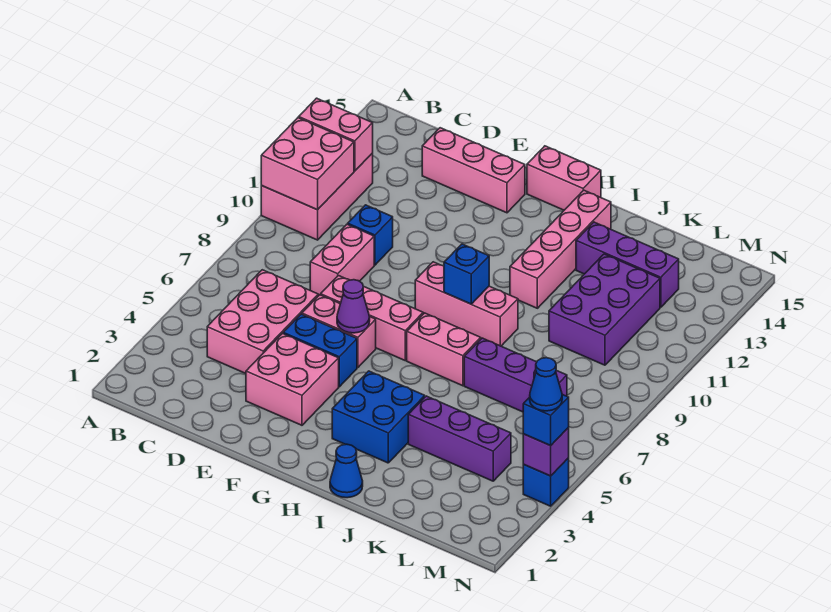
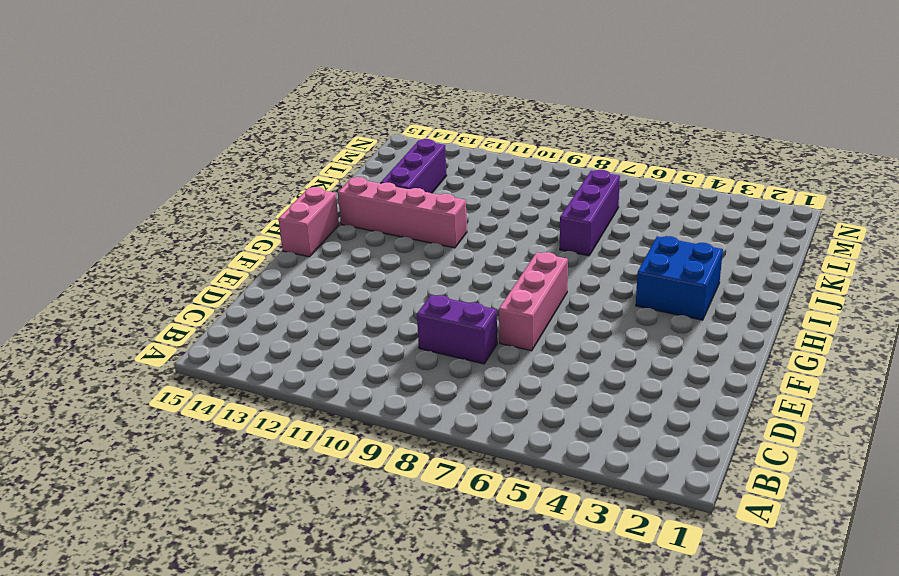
purple brick D8:D9 level 1 -> pink brick D8:D9 level 1
none -> pink brick A10:B12 level 1
none -> pink brick C4:D6 level 1
none -> blue brick D10 level 1

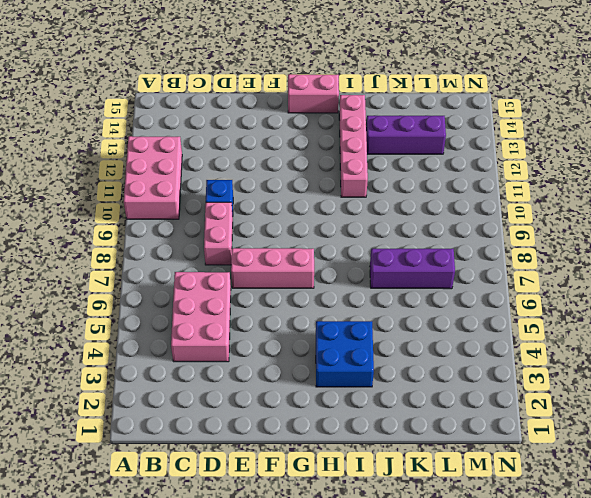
none -> pink brick D14:F14 level 1
none -> pink brick E3:F4 level 1
none -> blue brick E5:F5 level 1

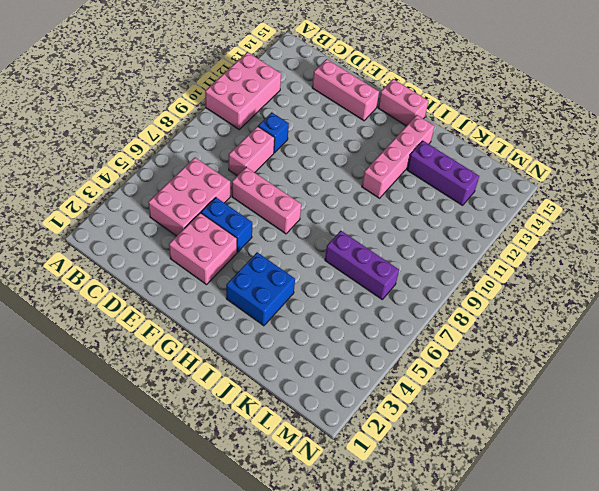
none -> pink brick E6:F6 level 1
none -> pink brick G9:I9 level 1
none -> pink brick H7:I7 level 1

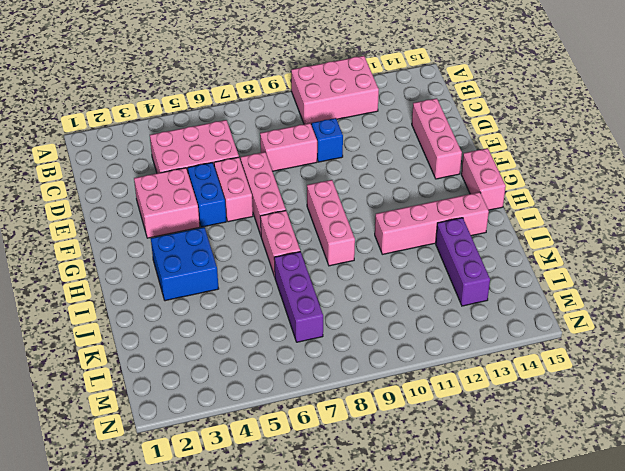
none -> blue cone I1 level 1
none -> purple brick J4:L4 level 1
none -> purple brick K10:L12 level 1

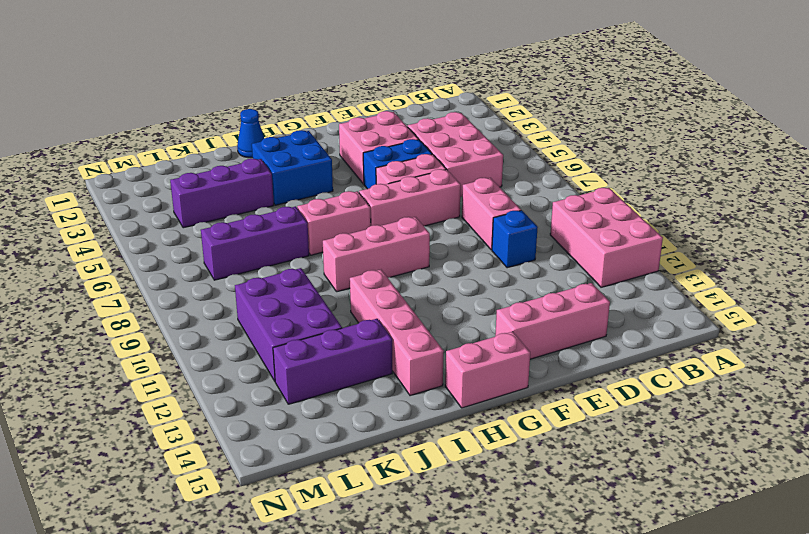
none -> blue brick N4 level 1
none -> pink brick A10:B11 level 2
none -> pink brick A12:B12 level 2

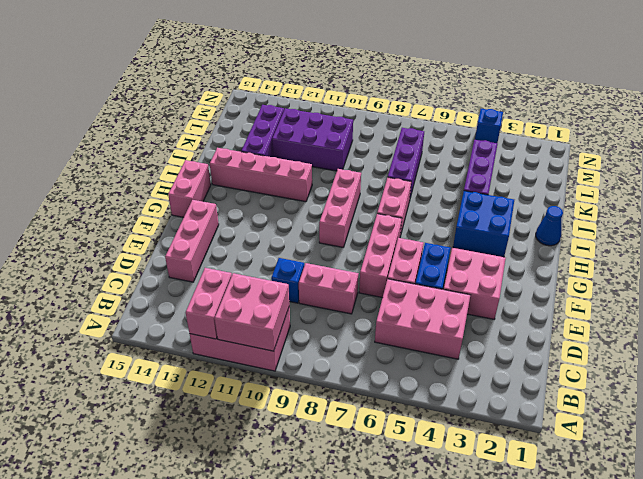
none -> purple cone F6 level 2
none -> blue brick H9 level 2
none -> purple brick N4 level 2

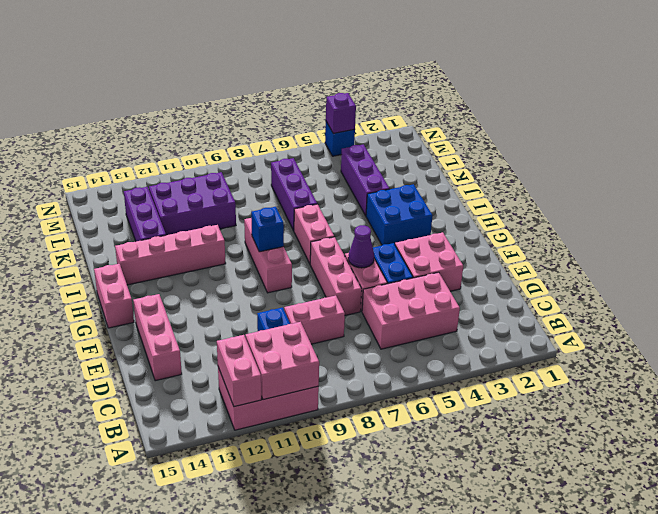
none -> blue cone I1 level 1
none -> blue brick N4 level 3
none -> blue cone N4 level 4

